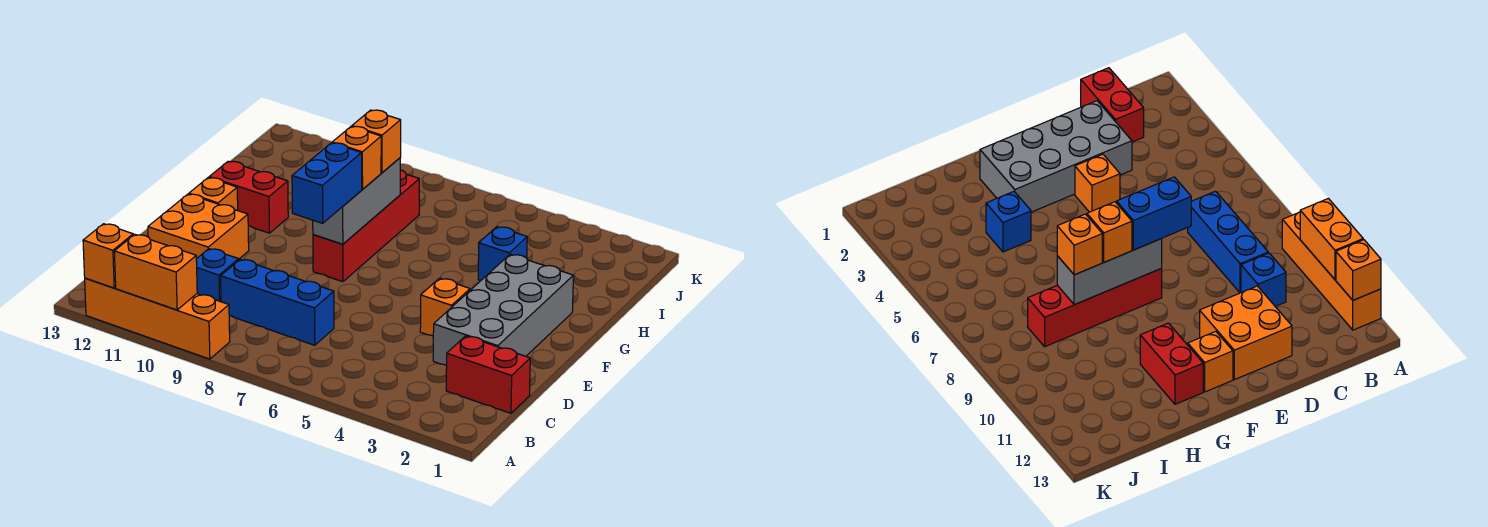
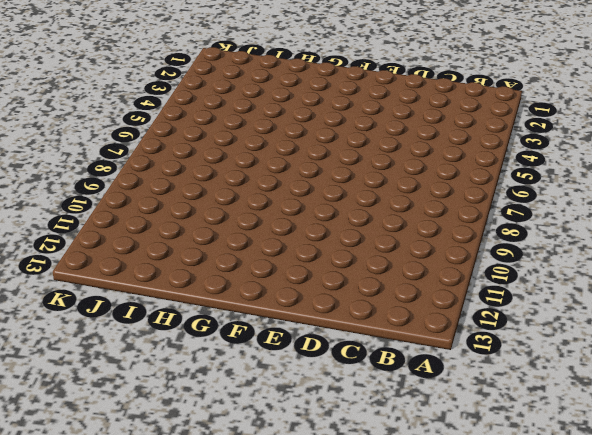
none -> orange brick A9:A12 level 1
none -> red brick C1:C2 level 1
none -> blue brick C7:C9 level 1

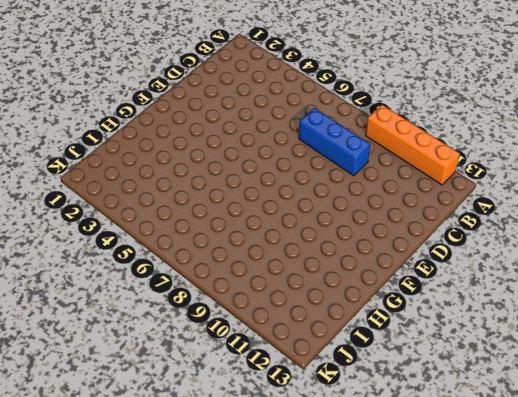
none -> red brick C1:C2 level 1
none -> blue brick C10 level 1
none -> grey brick D2:G3 level 1

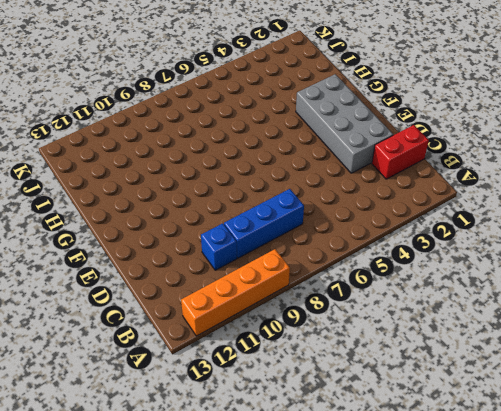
none -> orange brick D11:E12 level 1
none -> orange brick E4 level 1
none -> red brick F8:I8 level 1

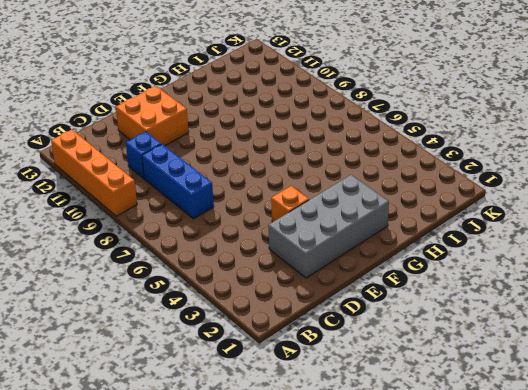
none -> red brick C1:C2 level 1
none -> red brick F8:I8 level 1
none -> orange brick F12 level 1

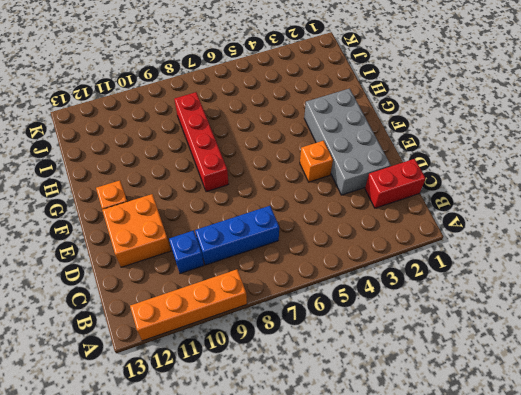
none -> red brick G11:G12 level 1
none -> blue brick H4 level 1
none -> orange brick A10:A11 level 2

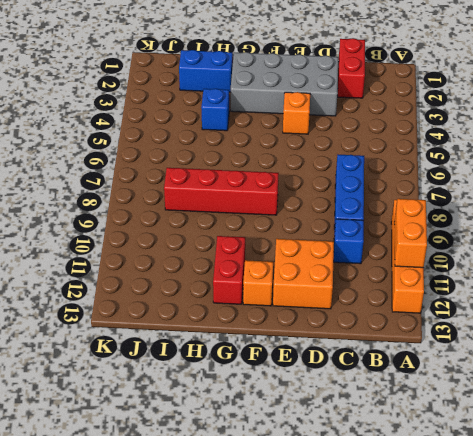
blue brick H2:I2 level 1 -> blue brick E8:F8 level 3
none -> orange brick A12 level 2
none -> grey brick F8:H8 level 2
none -> orange brick G8 level 3

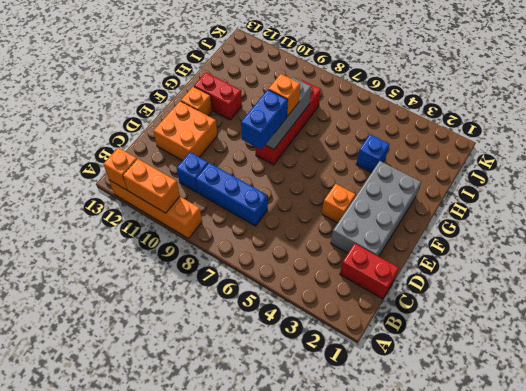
none -> orange brick H8 level 3

